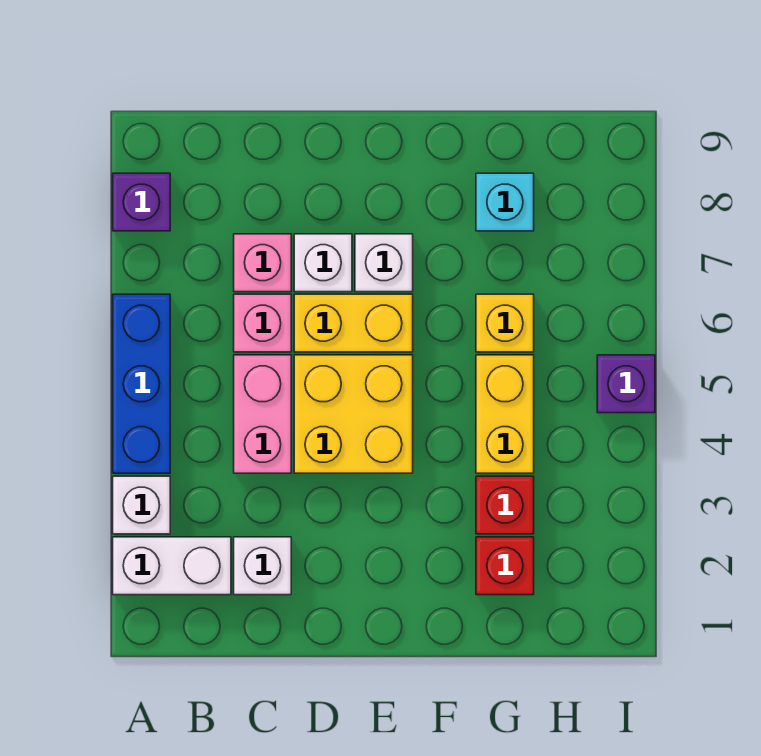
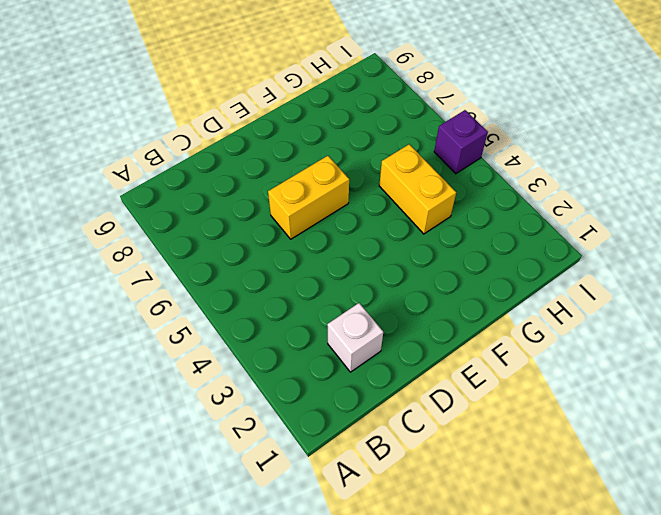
none -> white brick A2:B2 level 1
none -> white brick A3 level 1
none -> blue brick A4:A6 level 1

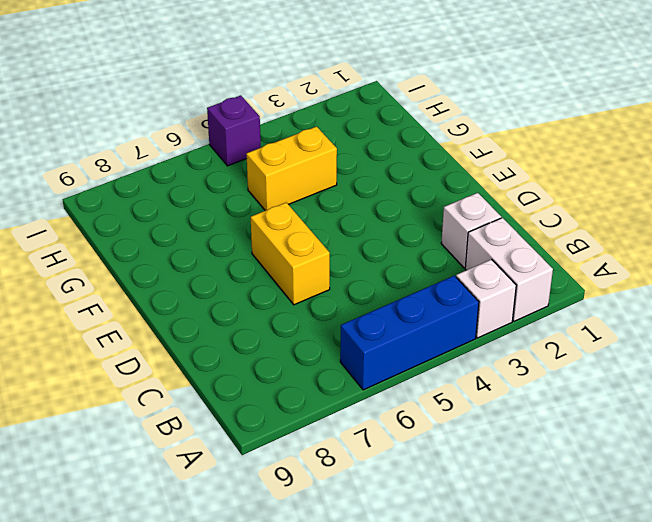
none -> purple brick A8 level 1
none -> pink brick C4:C5 level 1
none -> pink brick C6 level 1

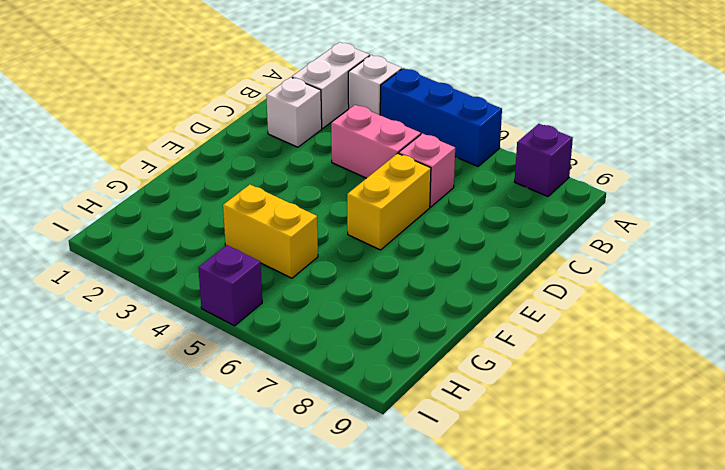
none -> pink brick C7 level 1
none -> yellow brick D4:E5 level 1
none -> white brick D7 level 1

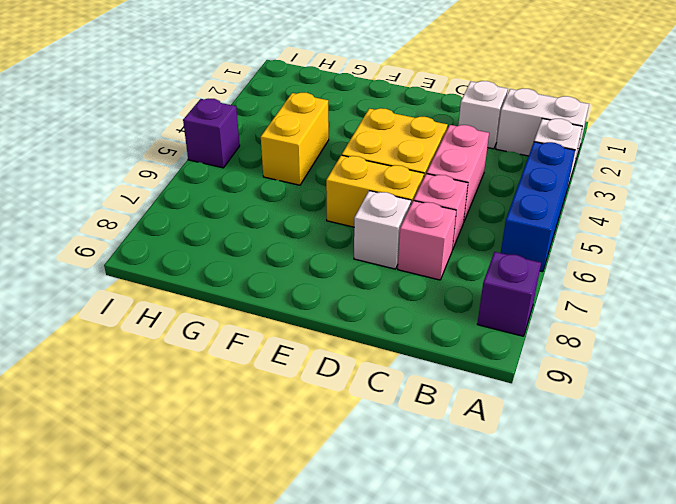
none -> white brick E7 level 1
none -> red brick G2 level 1
none -> red brick G3 level 1

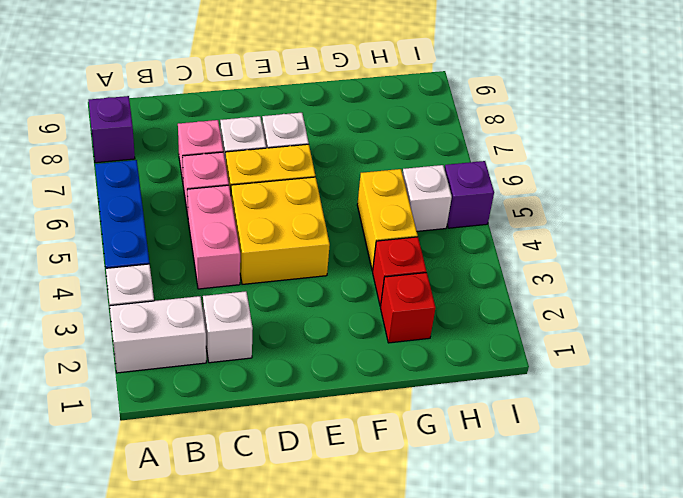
white brick H5 level 1 -> none
none -> yellow brick G6 level 1
none -> cyan brick G8 level 1

